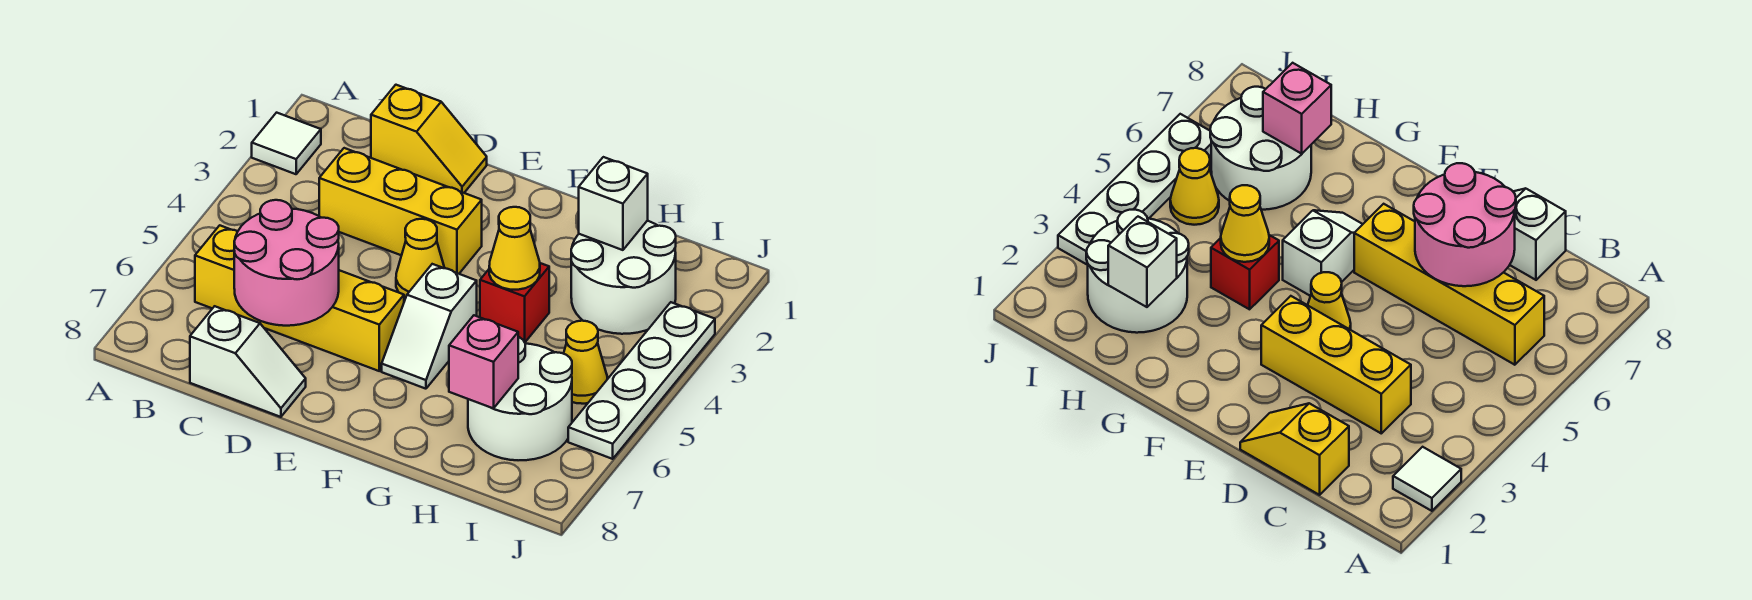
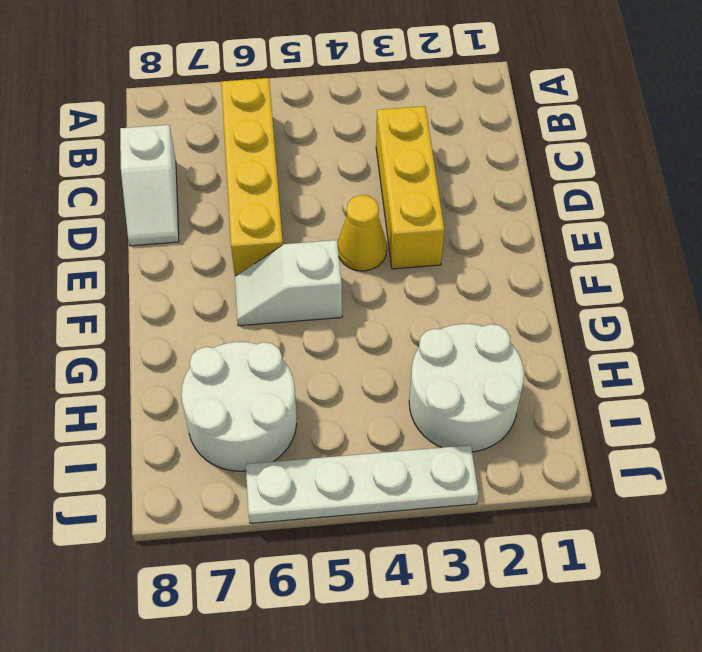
none -> white tile A2 level 1
none -> yellow slope C1:D1 level 1 top C
none -> red brick G4 level 1

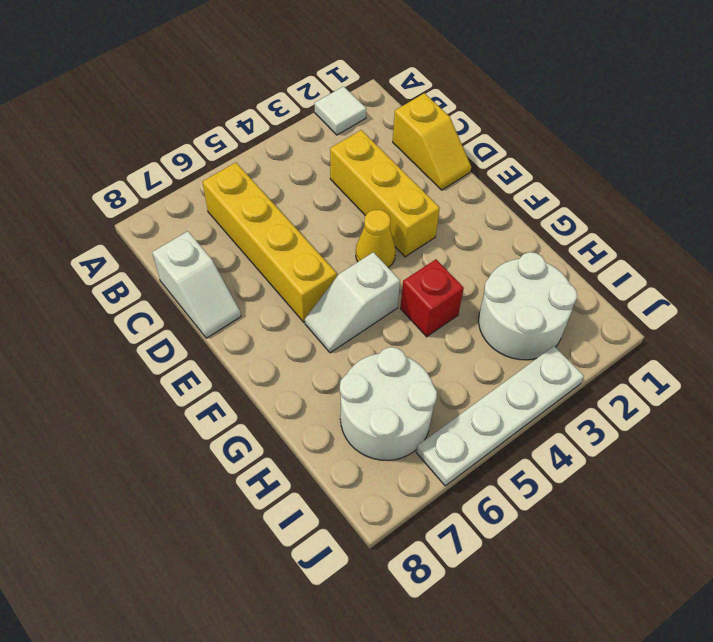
none -> yellow cone I5 level 1
none -> pink round brick C6:D7 level 2
none -> yellow cone G4 level 2

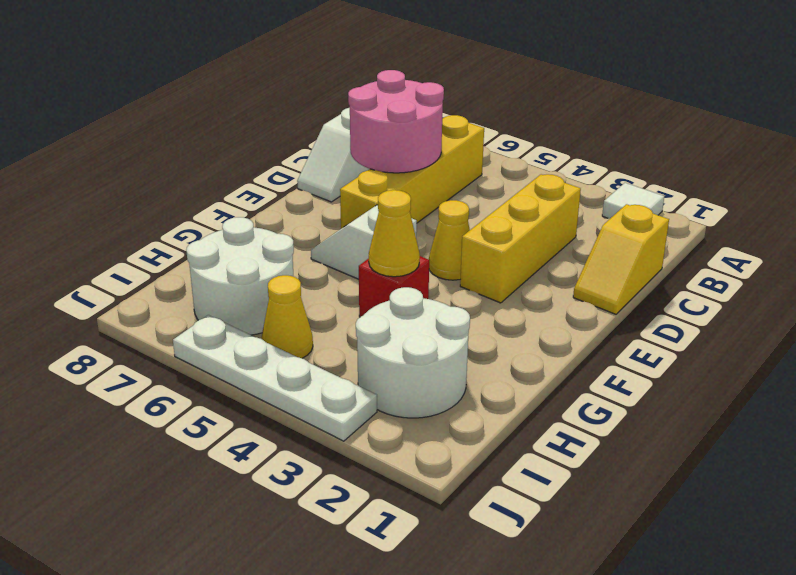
none -> white brick H2 level 2
none -> pink brick H7 level 2

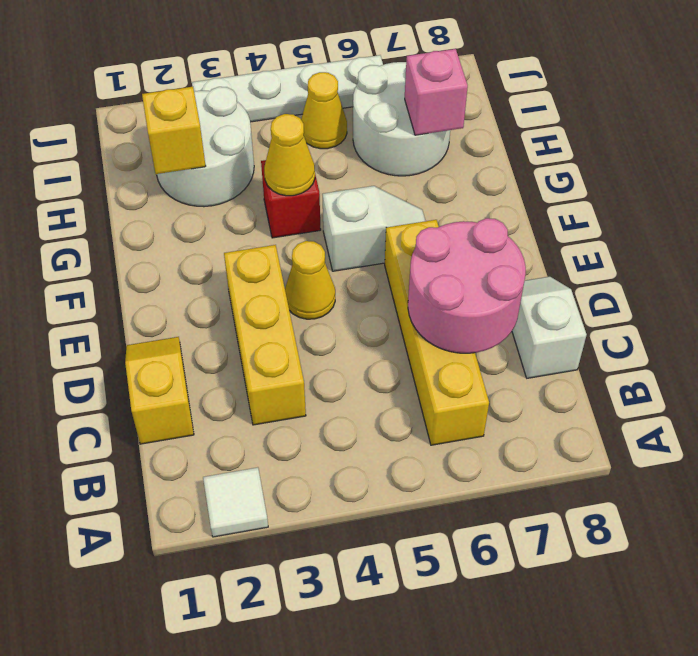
yellow brick H2 level 2 -> white brick H2 level 2

